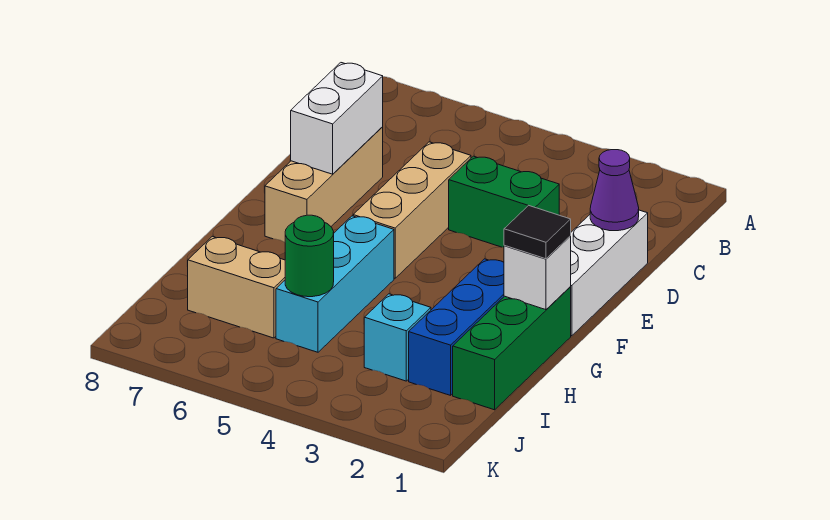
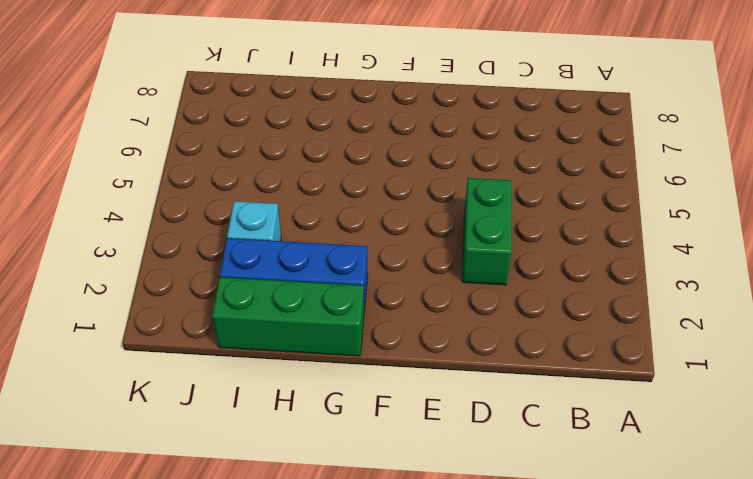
none -> white brick D1:F1 level 1
none -> tan brick D5:F5 level 1
none -> tan brick D7:F7 level 1

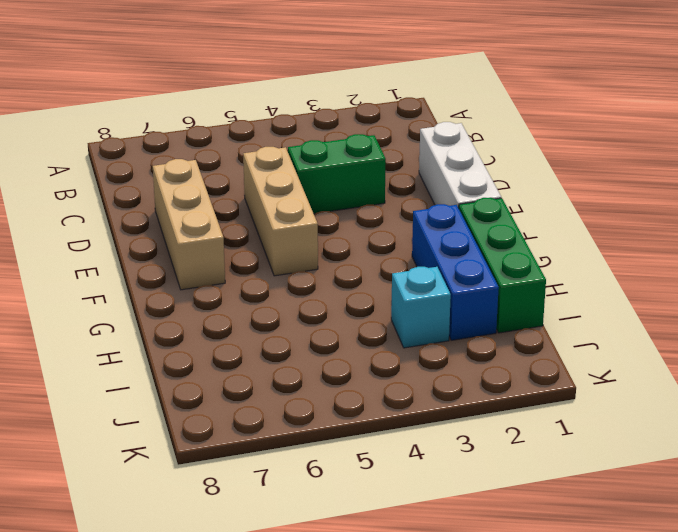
none -> cyan brick G5:I5 level 1
none -> tan brick I6:I7 level 1
none -> purple cone D1 level 2

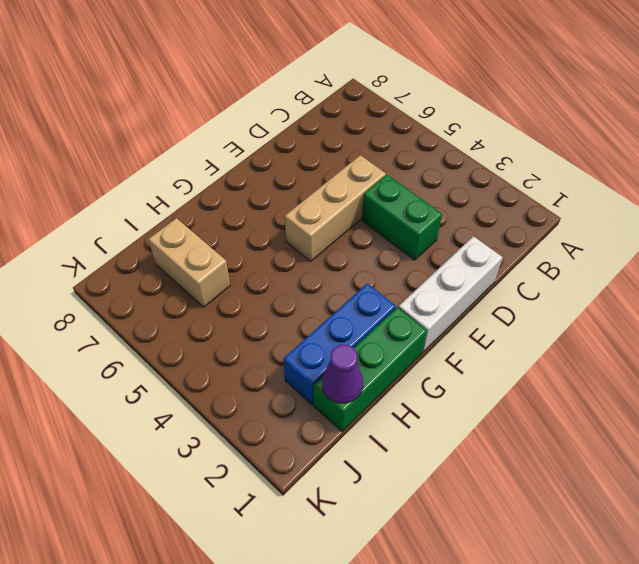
purple cone I1 level 2 -> purple cone D1 level 2
none -> tan brick D7:F7 level 1
none -> cyan brick G5:I5 level 1
none -> cyan brick I3 level 1

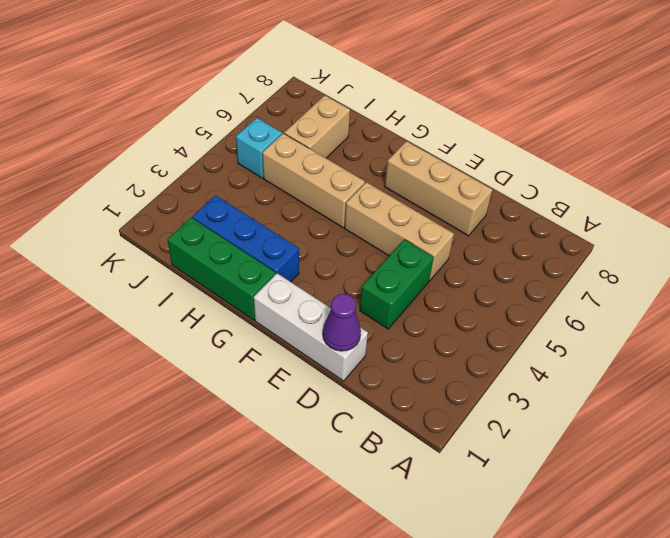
tan brick G5:I5 level 1 -> cyan brick G5:I5 level 1
cyan brick J5 level 1 -> cyan brick I3 level 1
none -> white brick D7:E7 level 2
none -> white brick G1 level 2
none -> green round brick I5 level 2

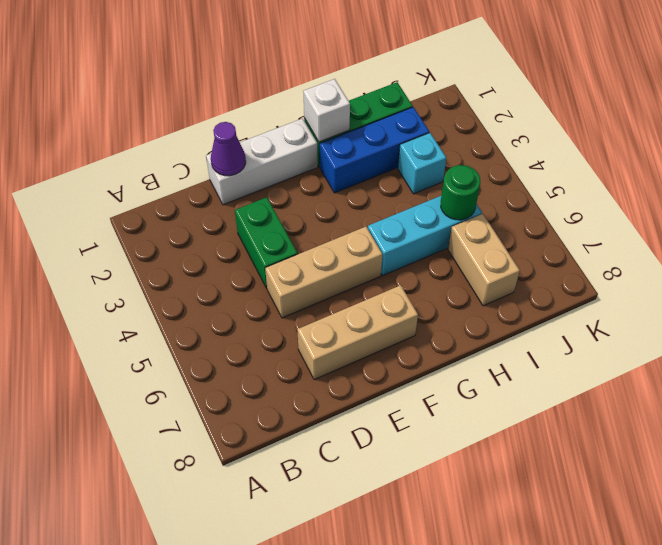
none -> white brick D7:E7 level 2
none -> black tile G1 level 3

